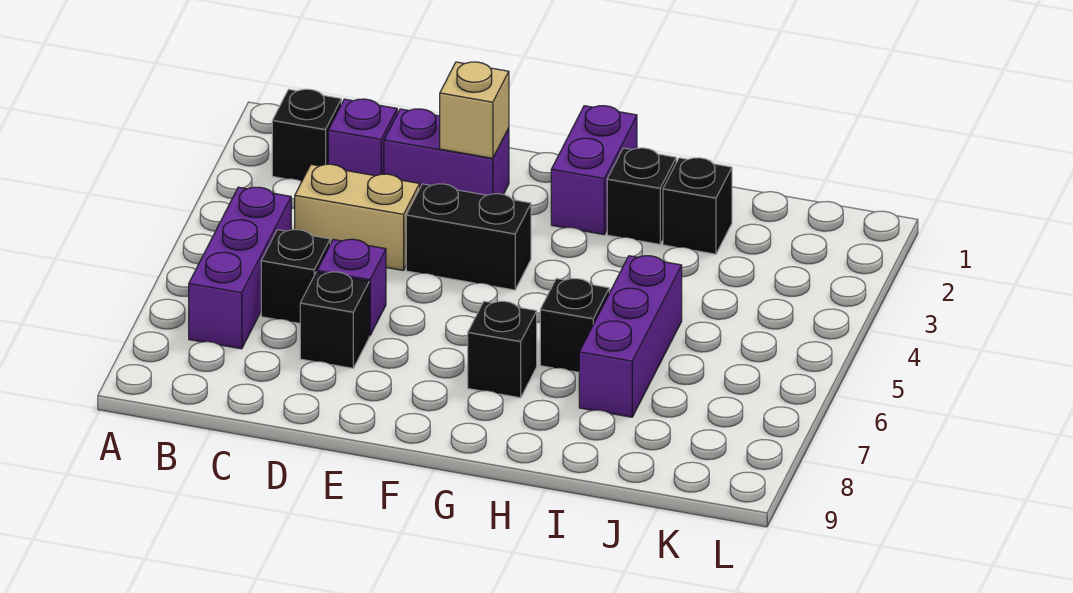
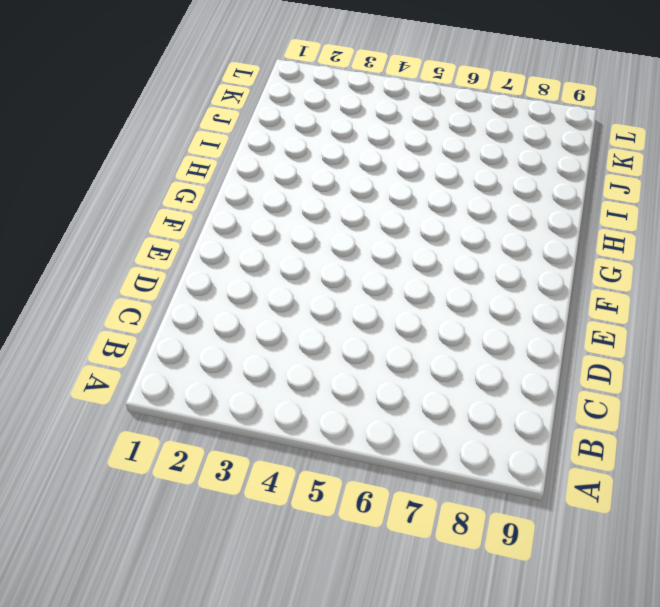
none -> black brick B2 level 1
none -> purple brick B5:B7 level 1
none -> purple brick C2 level 1

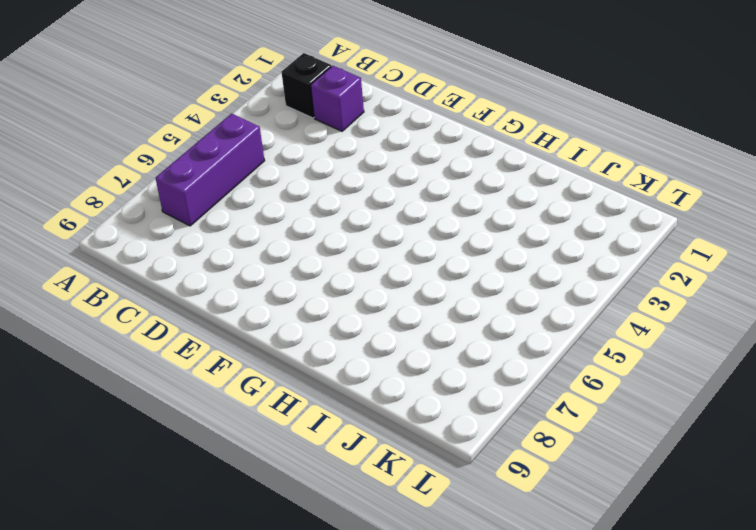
none -> tan brick C4:D4 level 1
none -> black brick C6 level 1
none -> purple brick D2:E2 level 1

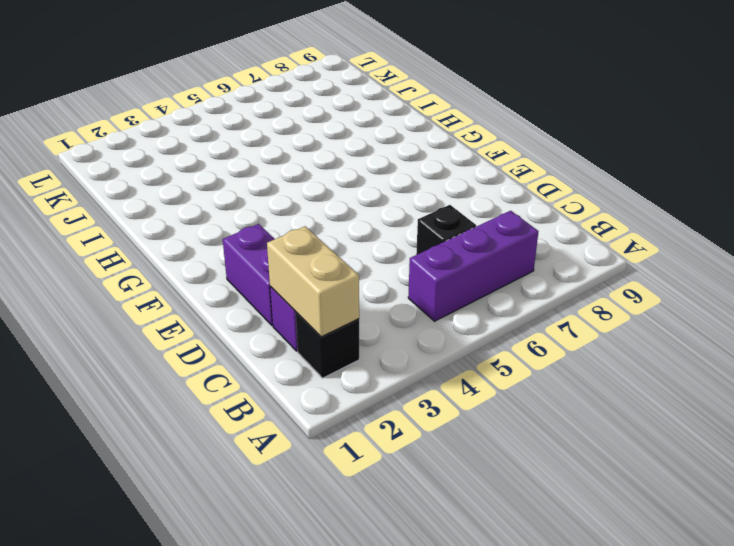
tan brick B2:C2 level 2 -> tan brick C4:D4 level 1
none -> purple brick D6 level 1
none -> black brick D7 level 1
none -> black brick E4:F4 level 1

